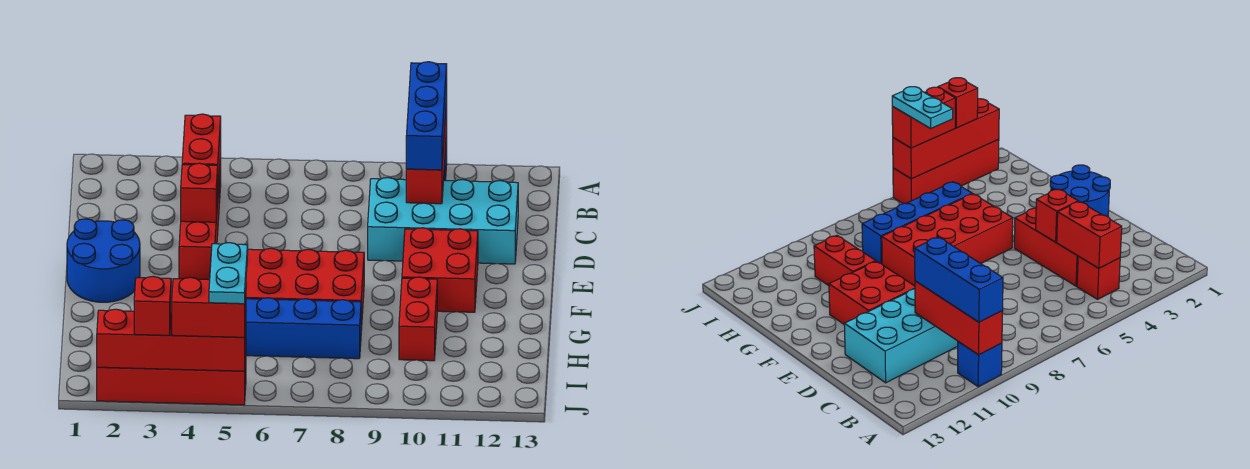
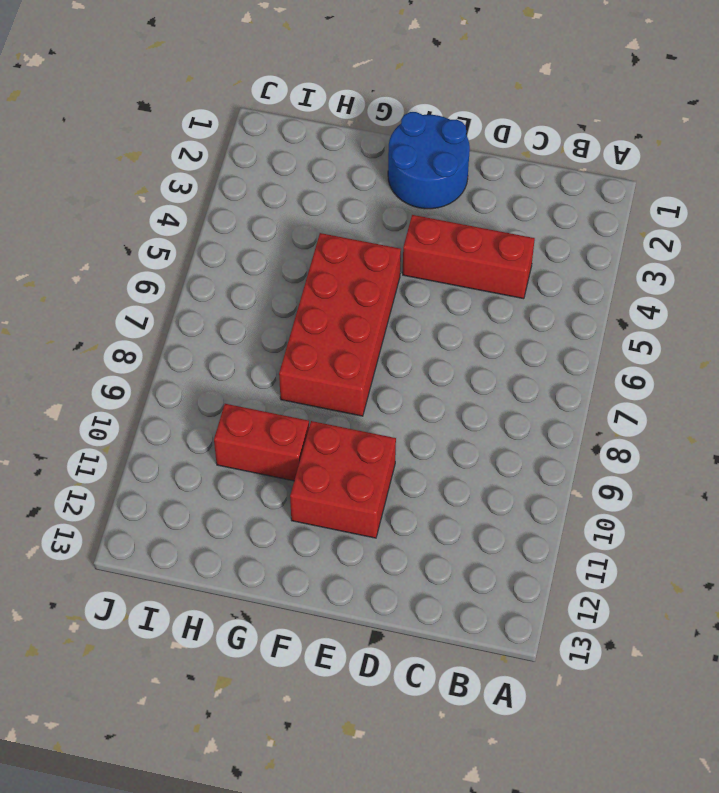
none -> blue brick A10 level 1
none -> red brick B4 level 1
none -> cyan brick C9:D12 level 1

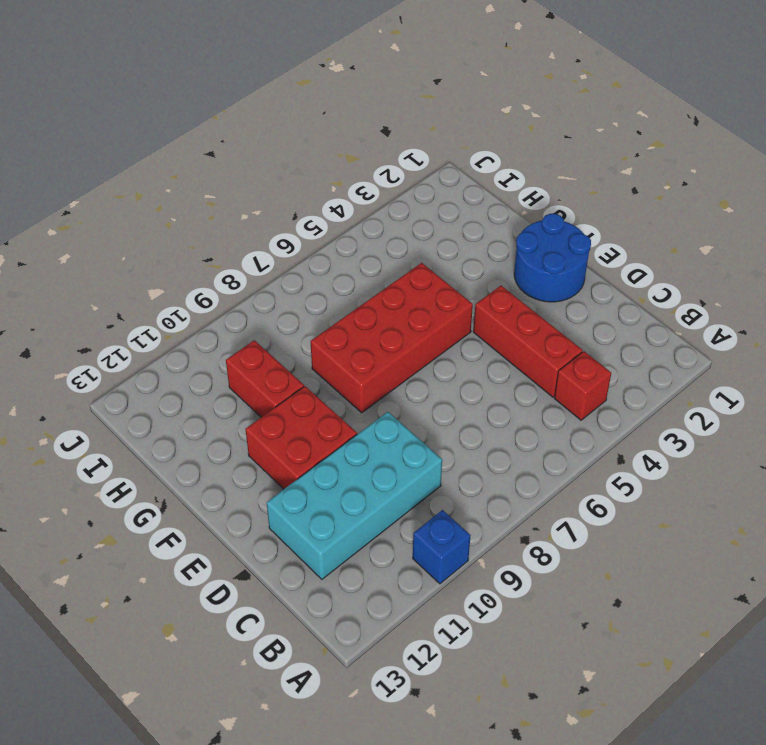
none -> blue brick H5:H8 level 1
none -> red brick J2:J5 level 1
none -> red brick A10:C10 level 2

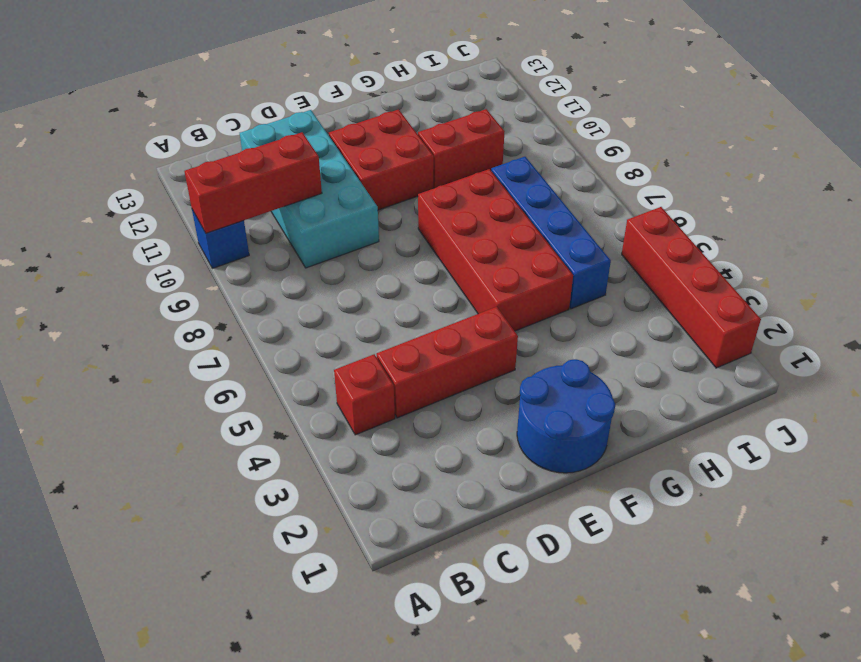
none -> red brick B4:C4 level 2
none -> red brick D4 level 2
none -> red brick J2:J5 level 2

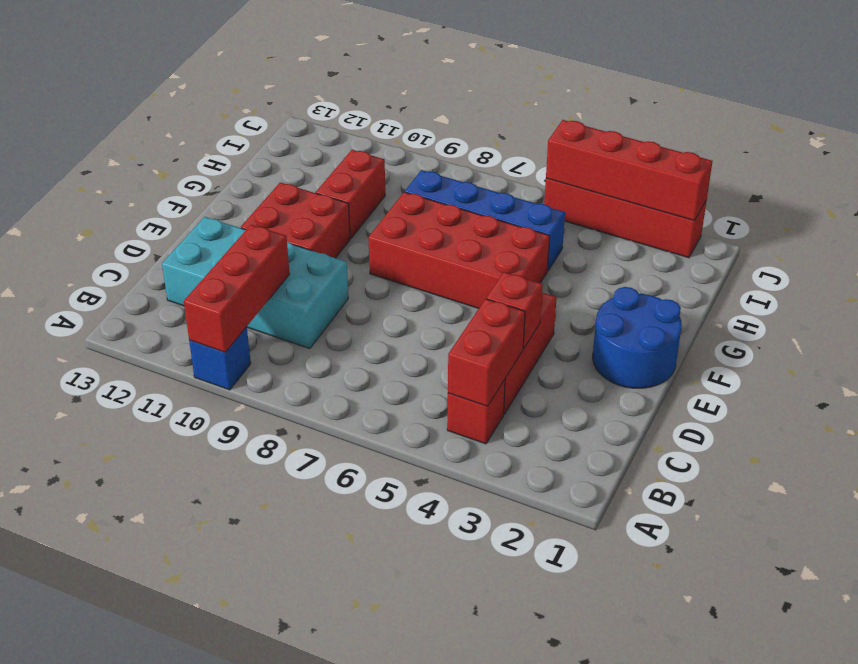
none -> blue brick A10:C10 level 3
none -> red brick J3 level 3
none -> red brick J4:J5 level 3

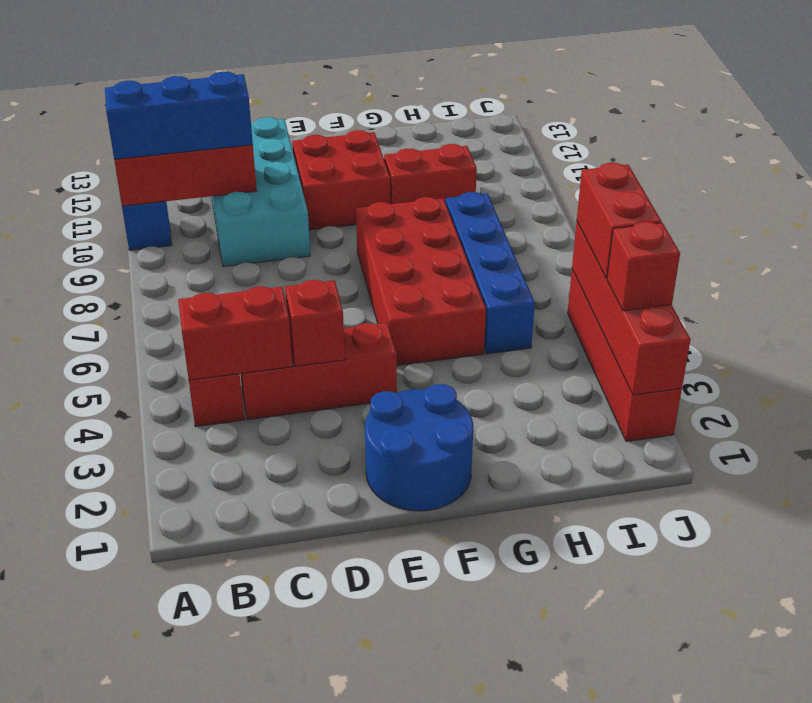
none -> cyan plate I5:J5 level 4

